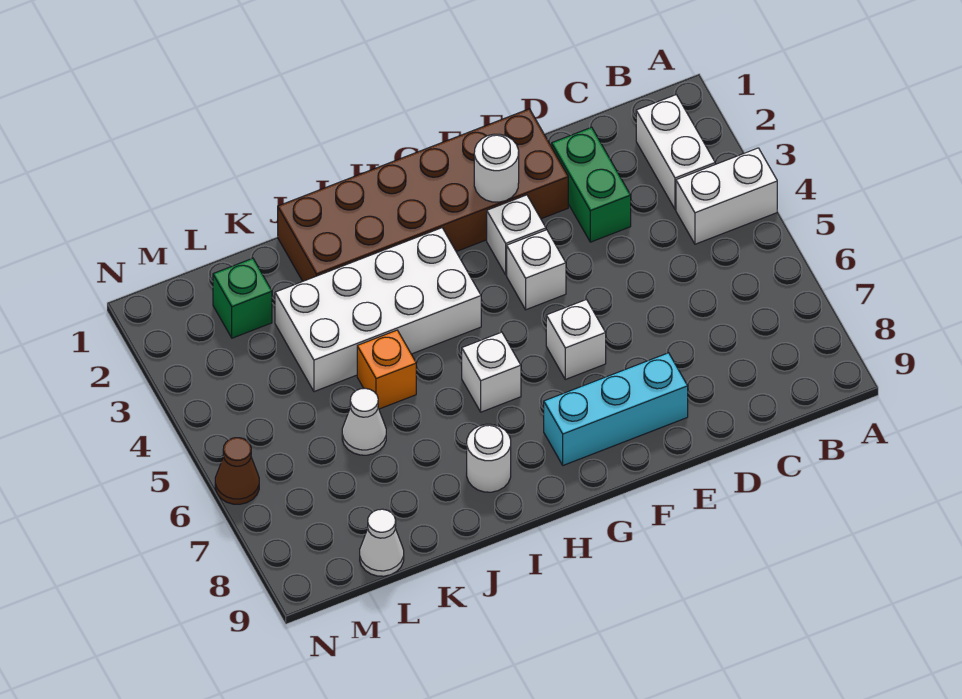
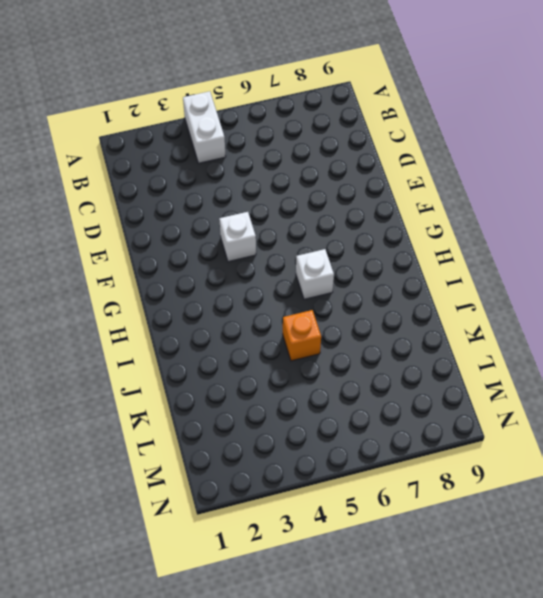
none -> white brick B2:B3 level 1
none -> green brick D2:D3 level 1
none -> brown brick E1:J2 level 1

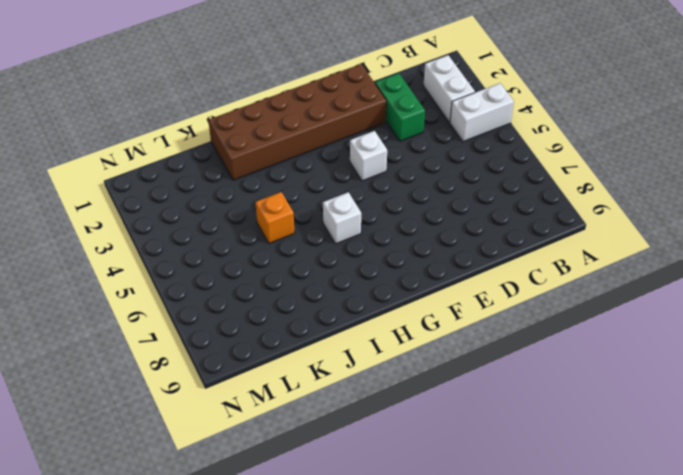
none -> cyan brick E8:G8 level 1
none -> white brick F3 level 1
none -> white brick F6 level 1

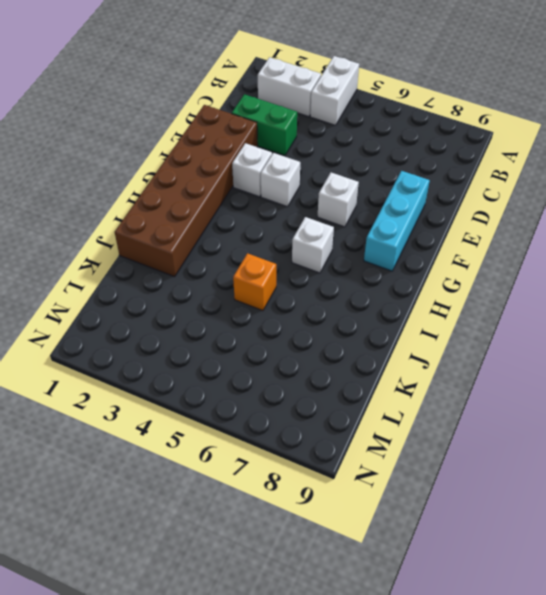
none -> white brick H3:K4 level 1
none -> white round brick I8 level 1
none -> white cone K6 level 1

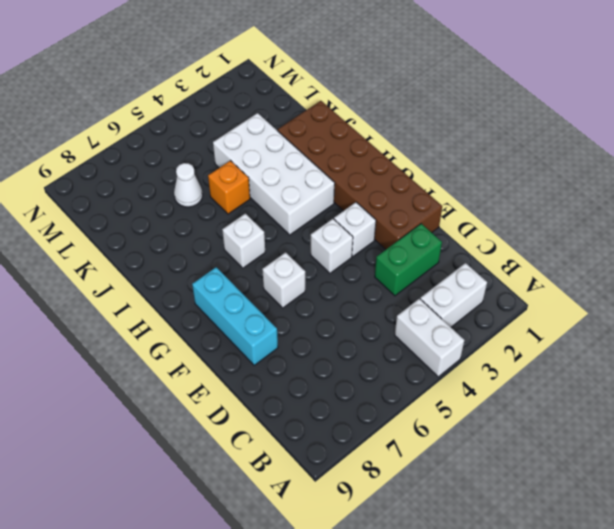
none -> white round brick I8 level 1
none -> green brick L2 level 1
none -> white cone L9 level 1

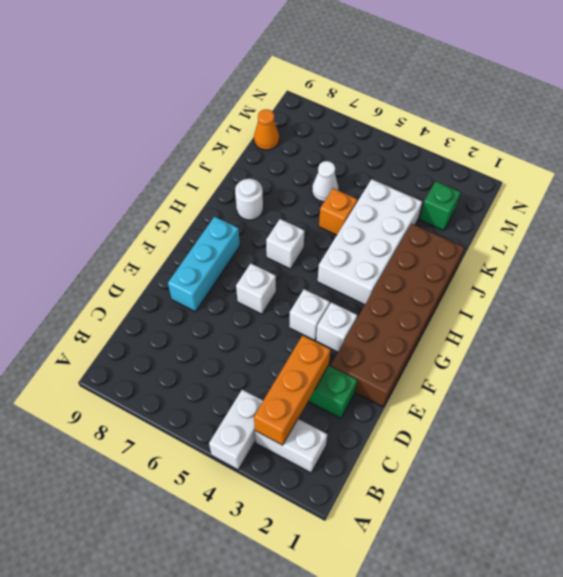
orange brick B3:D3 level 2 -> none
orange cone L9 level 1 -> white cone L9 level 1
none -> brown cone N6 level 1
none -> white round brick F2 level 2

